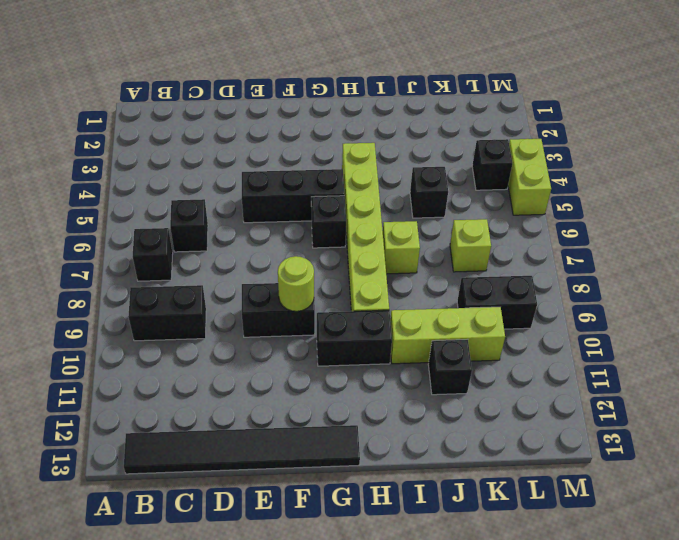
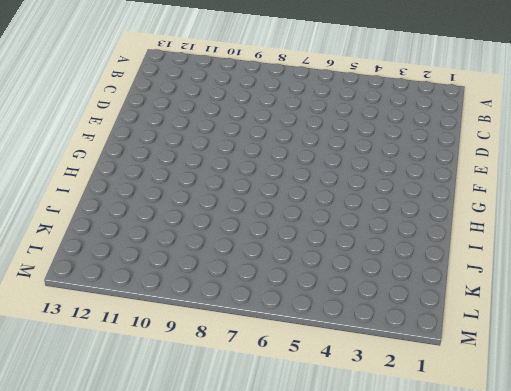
none -> black brick B7 level 1
none -> black brick B9:C9 level 1
none -> black tile B13:G13 level 1

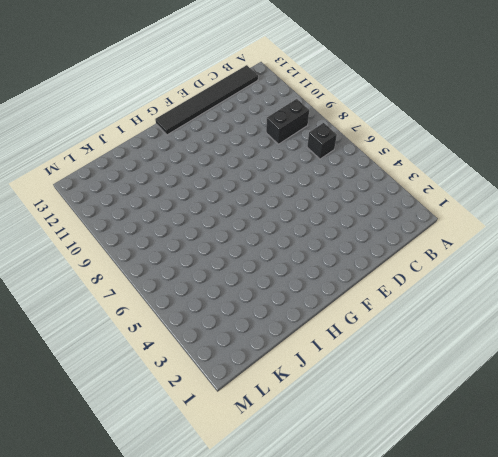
none -> black brick C6 level 1
none -> black brick E5:G5 level 1
none -> black brick E9:F9 level 1

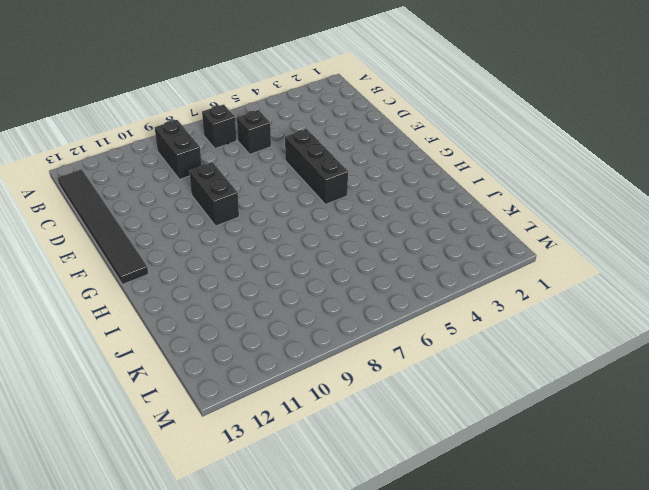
none -> black brick G6 level 1
none -> black brick G10:H10 level 1
none -> lime brick H4:H9 level 1

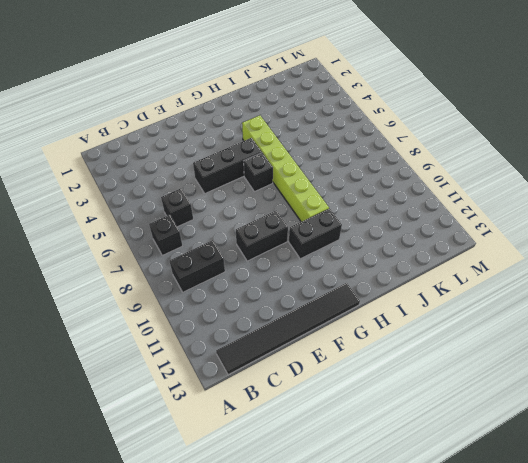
none -> lime brick I7 level 1
none -> lime brick I10:K10 level 1
none -> black brick J5 level 1

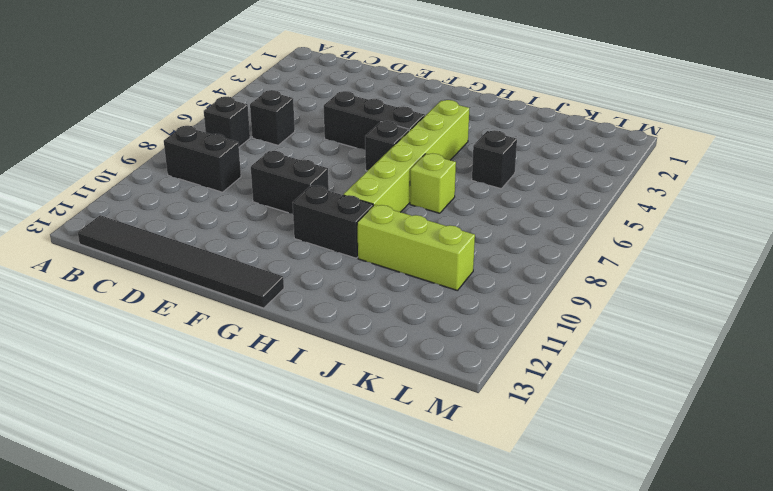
none -> black brick J11 level 1
none -> lime brick K7 level 1
none -> black brick K9:L9 level 1

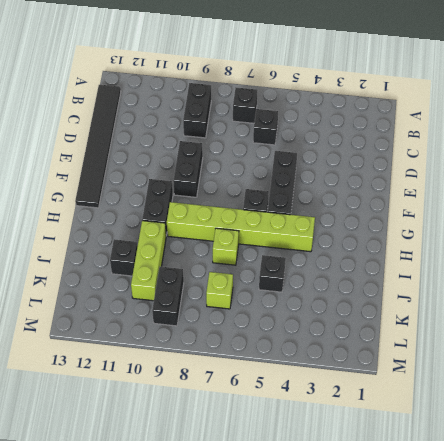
none -> black brick L4 level 1
none -> lime brick M4:M5 level 1
none -> lime round brick F9 level 2

